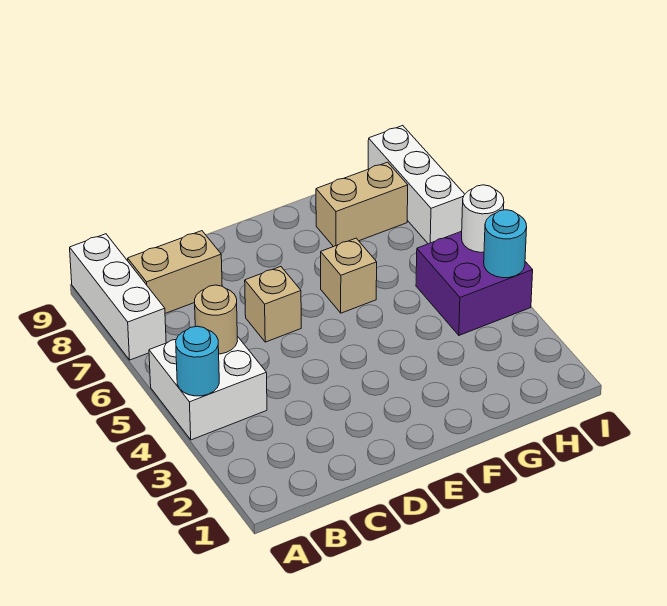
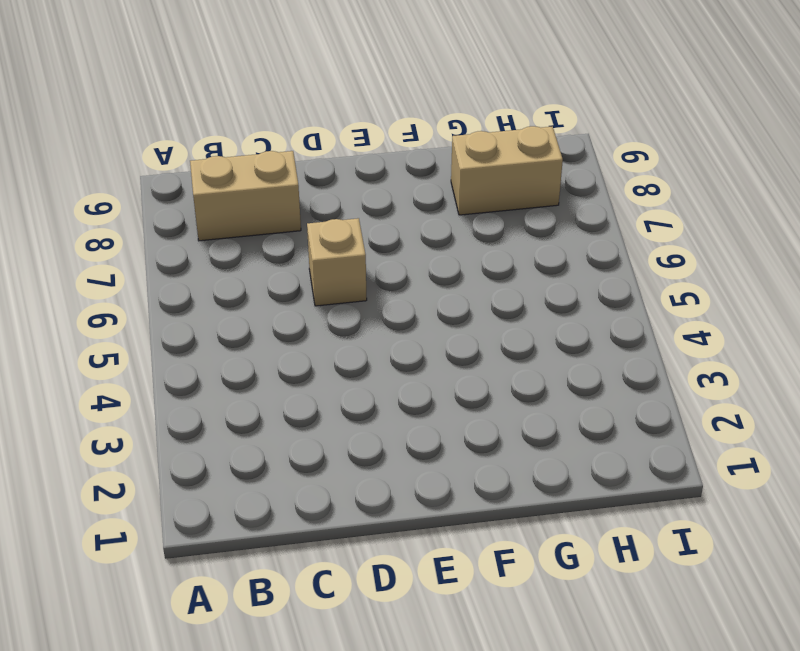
none -> white brick A4:B5 level 1
none -> white brick A7:A9 level 1
none -> tan brick F6 level 1

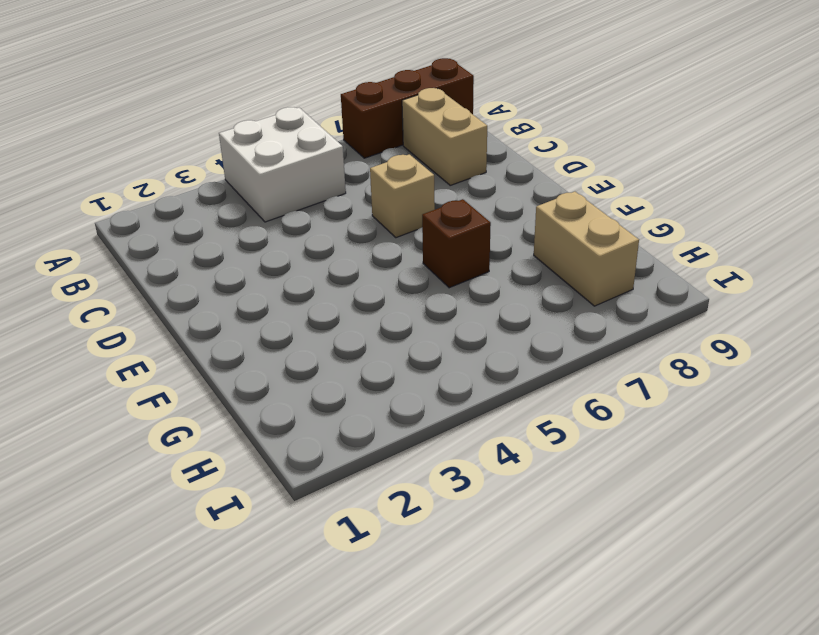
brown brick A7:A9 level 1 -> white brick A7:A9 level 1
brown brick F6 level 1 -> tan brick F6 level 1
none -> purple brick H4:I5 level 1
none -> white brick I7:I9 level 1
none -> cyan round brick A4 level 2

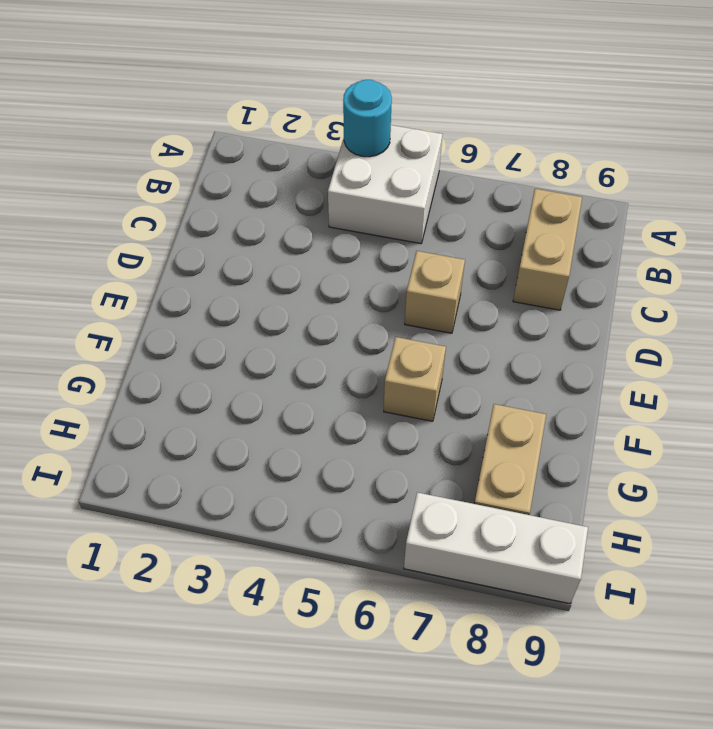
none -> white brick A7:A9 level 1
none -> purple brick H4:I5 level 1
none -> tan round brick B5 level 2

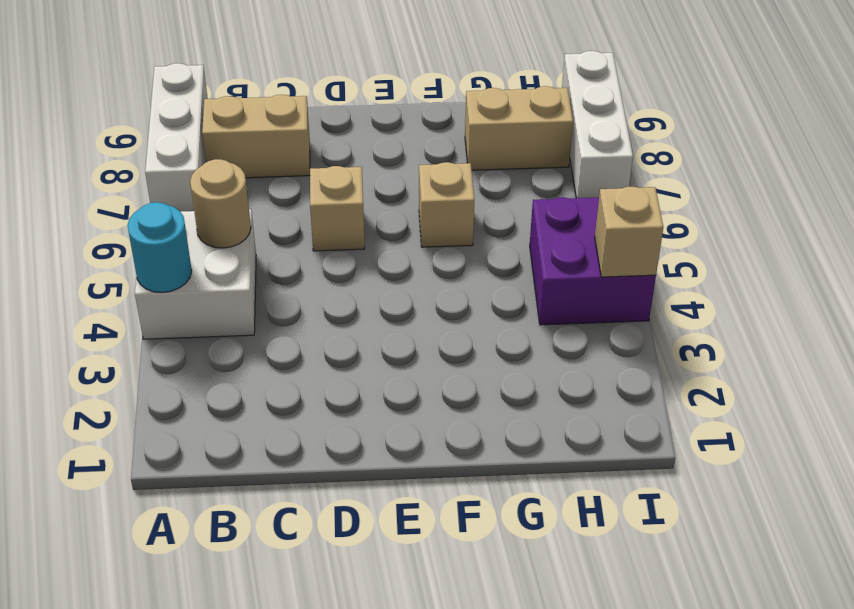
tan brick I4 level 2 -> cyan round brick I4 level 2
none -> white round brick I5 level 2

